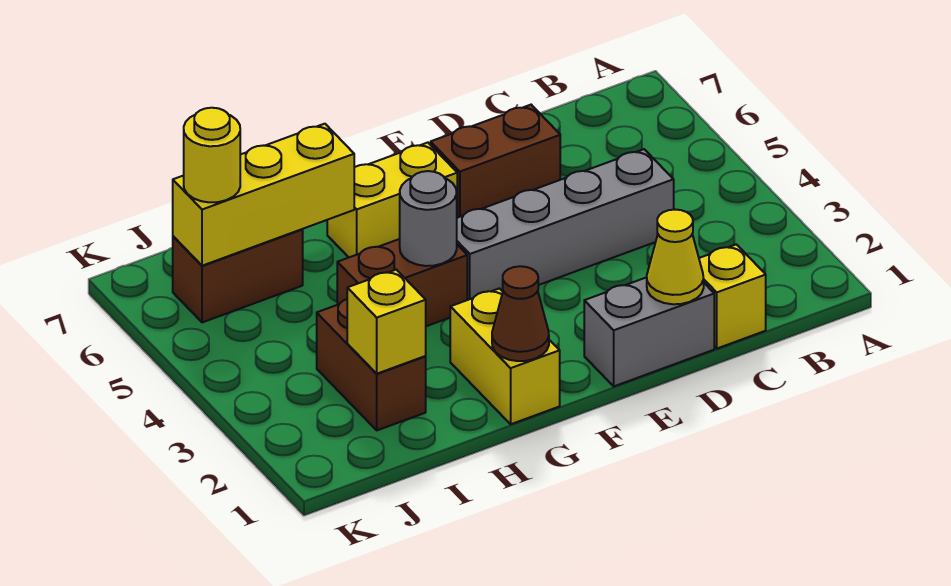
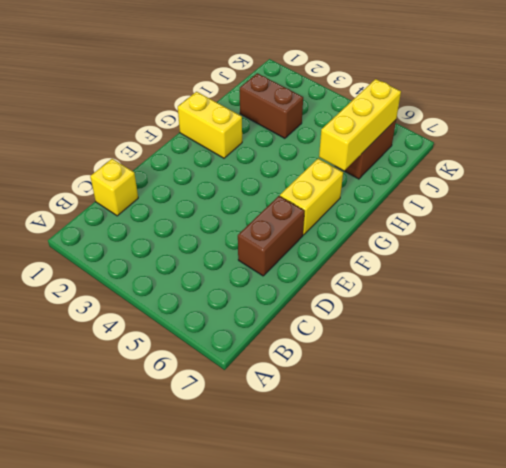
none -> grey brick C4:F4 level 1
none -> grey brick D1:E1 level 1
none -> brown brick G4:H4 level 1

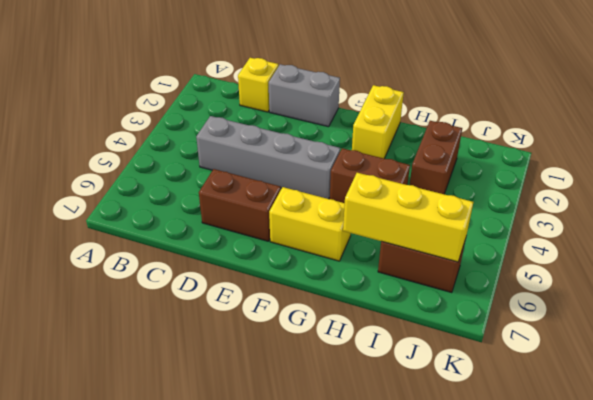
none -> yellow cone D1 level 2
none -> brown cone G1 level 2
none -> grey round brick G4 level 2

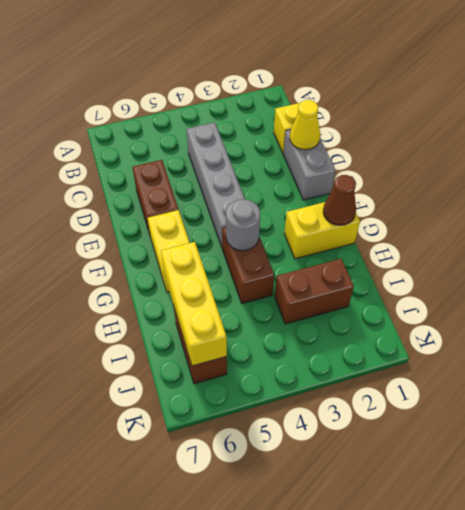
none -> yellow brick I2 level 2
none -> yellow round brick J6 level 3

